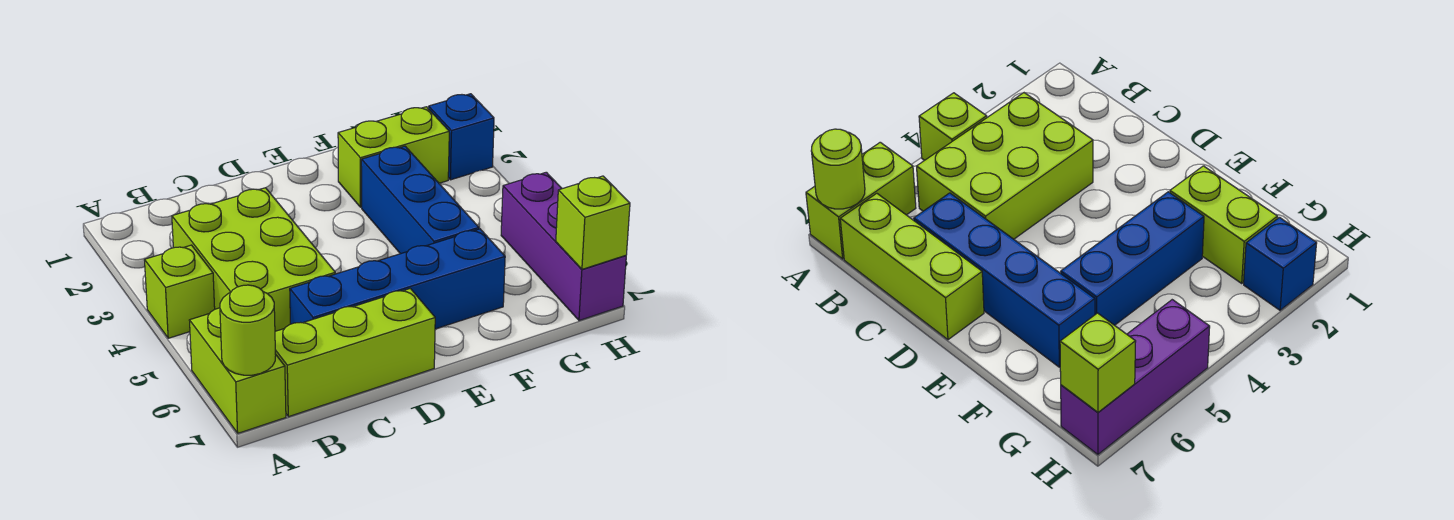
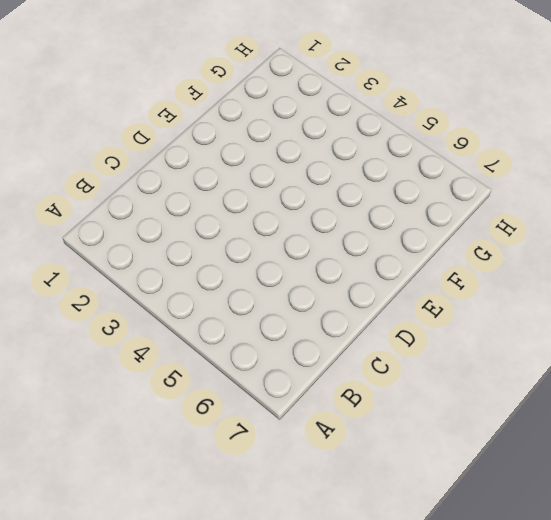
none -> lime brick A4 level 1
none -> lime brick A6:A7 level 1

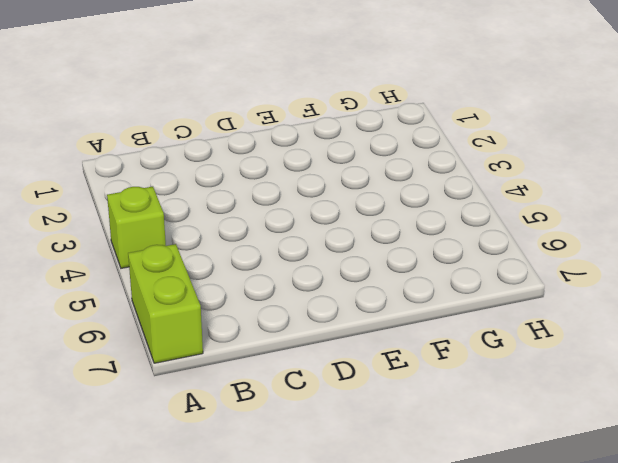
none -> lime brick B3:C5 level 1
none -> lime brick B7:D7 level 1

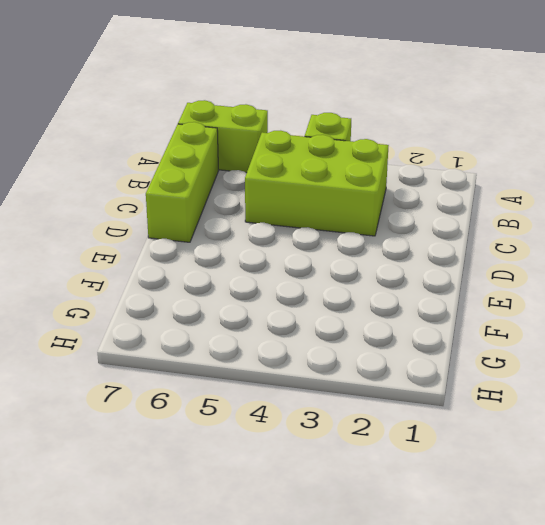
none -> blue brick C6:F6 level 1
none -> lime brick F2:G2 level 1

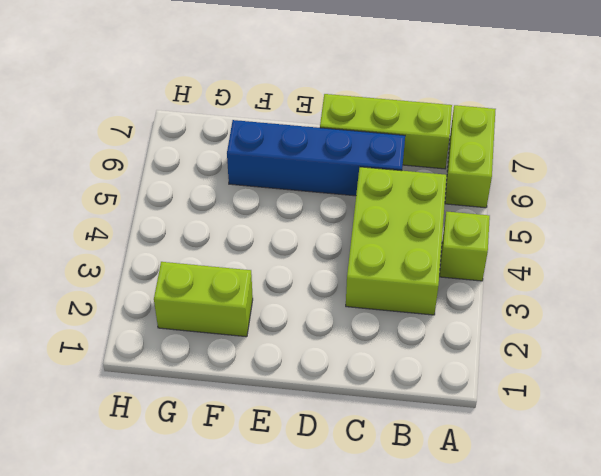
none -> blue brick F3:F5 level 1
none -> blue brick H2 level 1

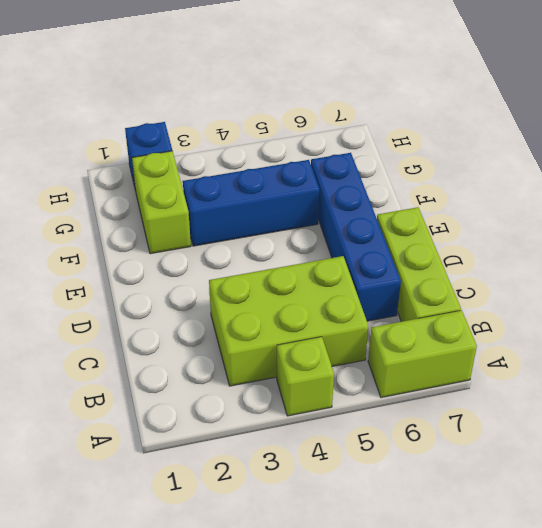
none -> purple brick H5:H7 level 1
none -> lime round brick A7 level 2

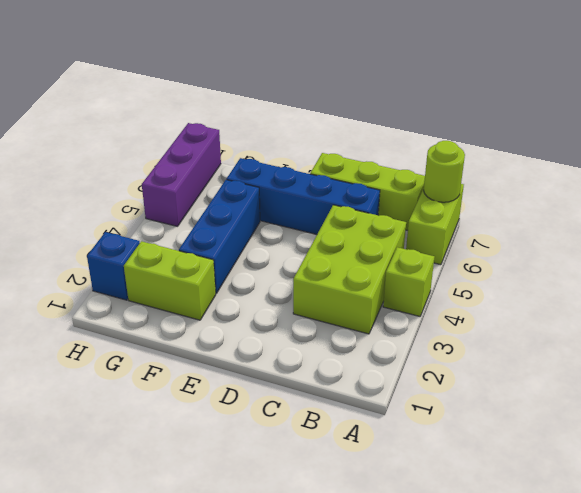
none -> lime brick H7 level 2

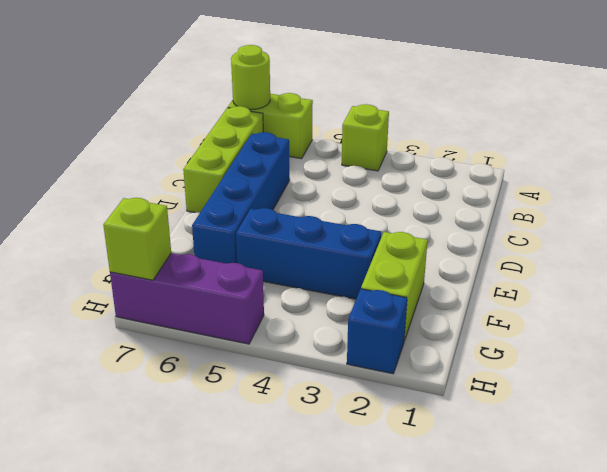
none -> lime brick B3:C5 level 1

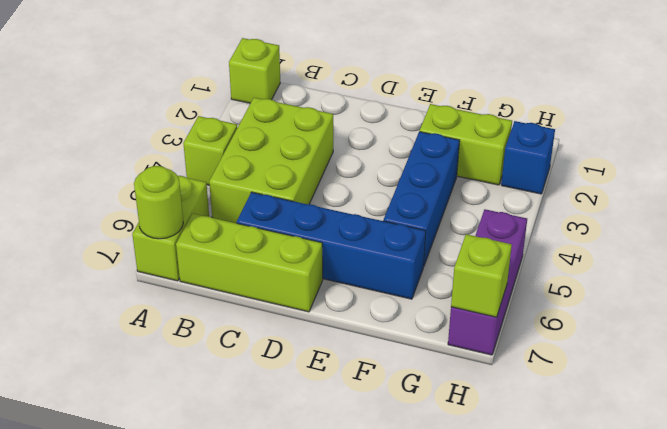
lime brick A1 level 1 -> none

